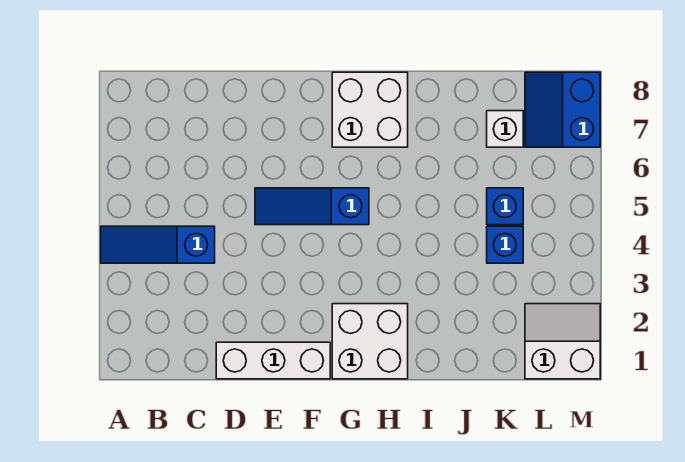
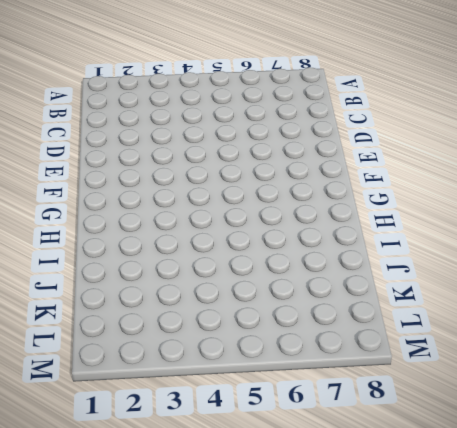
none -> blue slope A4:C4 level 1 top C
none -> white brick D1:F1 level 1

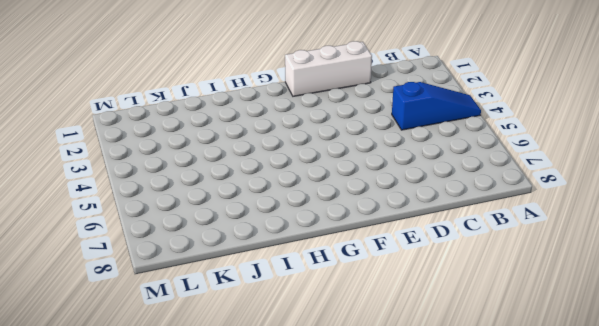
none -> blue slope E5:G5 level 1 top G
none -> white brick G1:H2 level 1

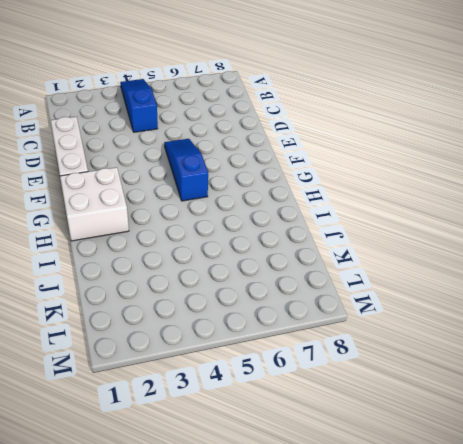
none -> white brick G7:H8 level 1
none -> blue brick K4 level 1

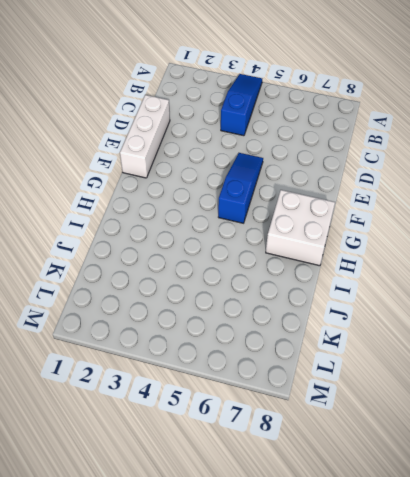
none -> white brick G1:H2 level 1
none -> blue brick K4 level 1

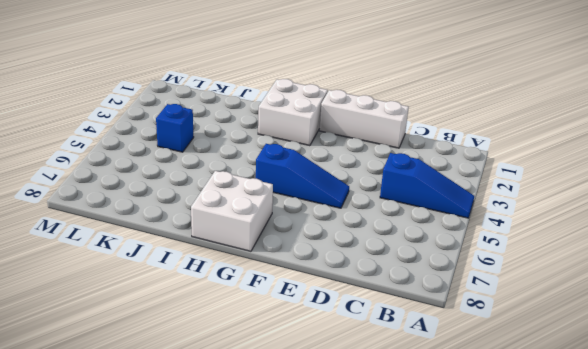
none -> blue brick K5 level 1
none -> white brick K7 level 1

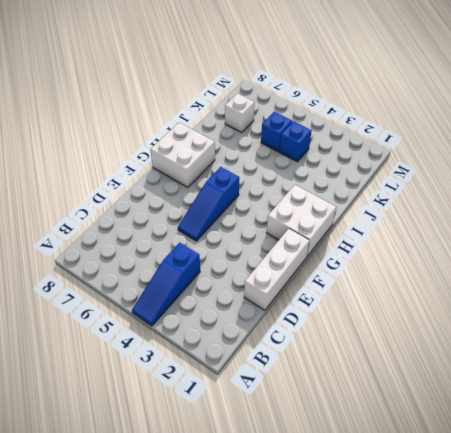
none -> white slope L1:M2 level 1 top 1
none -> blue slope L7:M8 level 1 top M

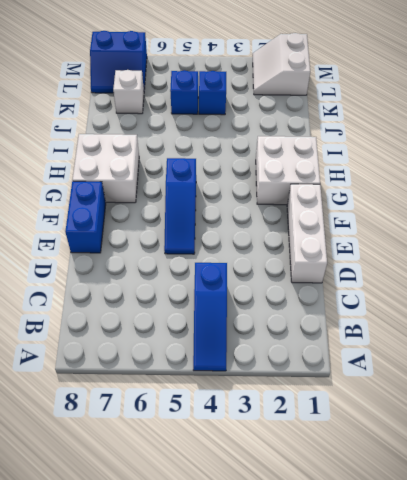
blue brick E8:F8 level 1 -> none

